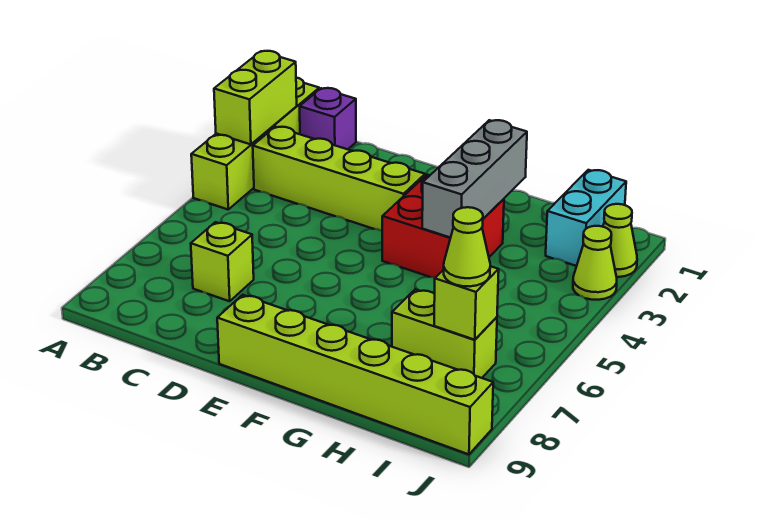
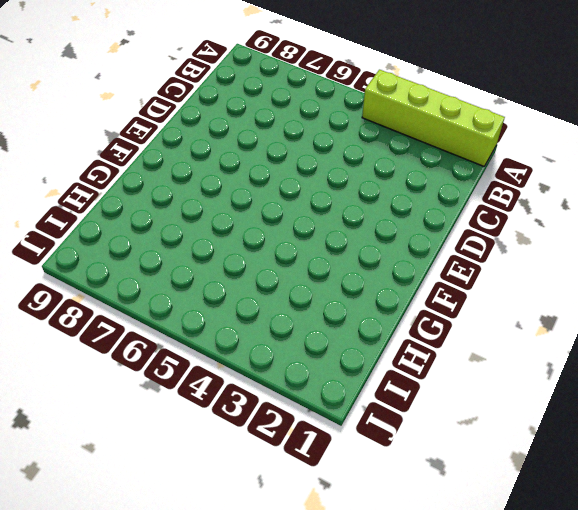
none -> purple brick B1 level 1
none -> lime brick B3:E3 level 1
none -> lime brick C7 level 1

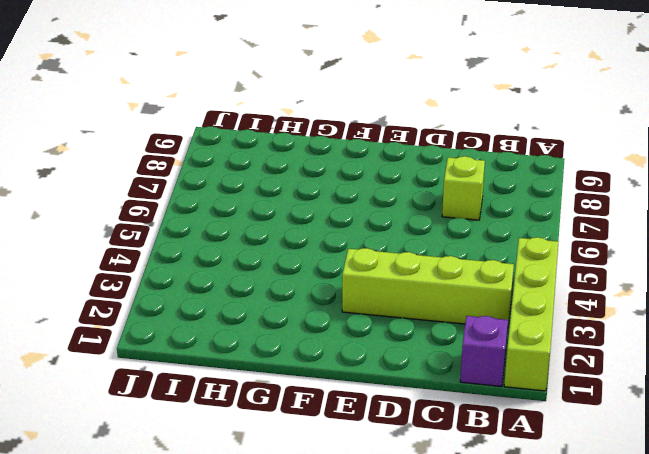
none -> lime brick E9:J9 level 1
none -> red brick F3:G4 level 1
none -> lime brick H7:I7 level 1

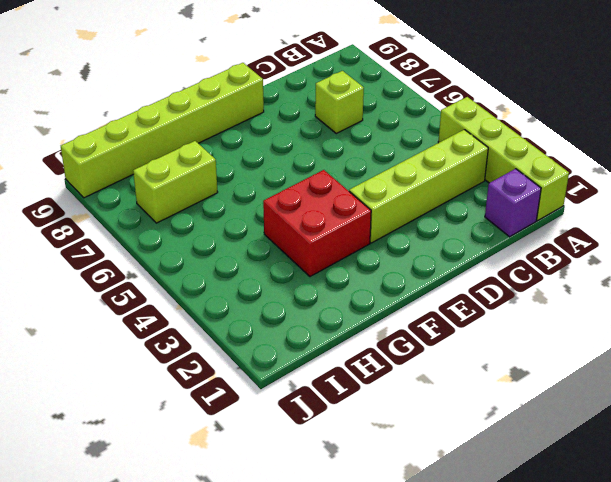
none -> cyan brick I1:I2 level 1
none -> lime cone J2 level 1
none -> lime cone J3 level 1

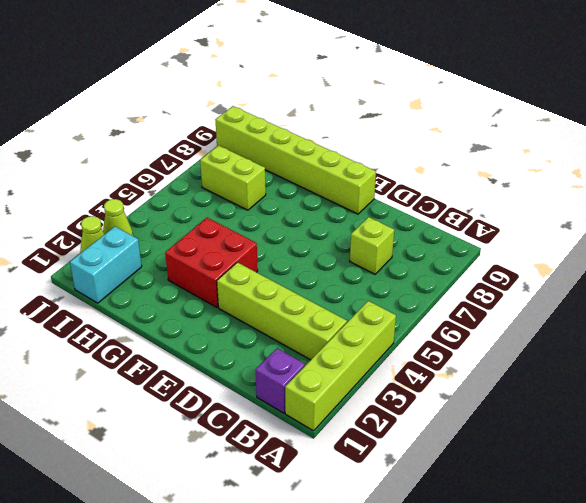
none -> lime brick A2:A3 level 2
none -> grey brick G2:G4 level 2
none -> lime brick I7 level 2

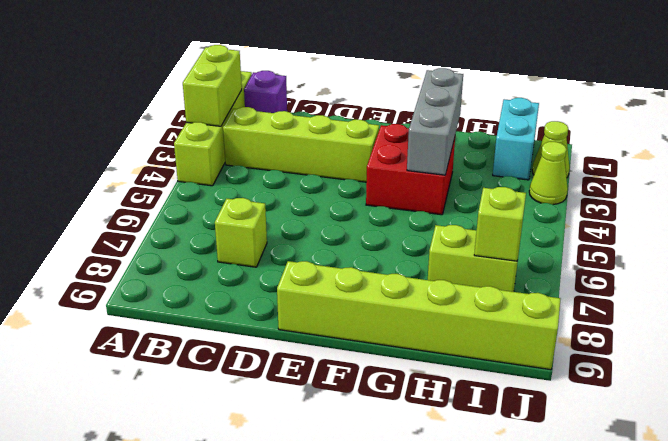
none -> lime cone I7 level 3

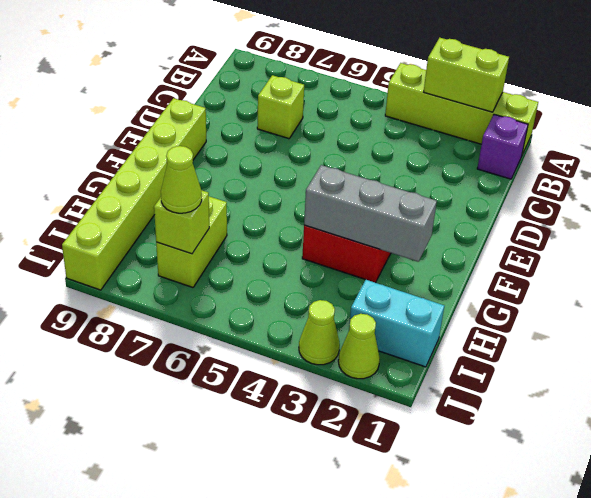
none -> lime brick B3:E3 level 1

